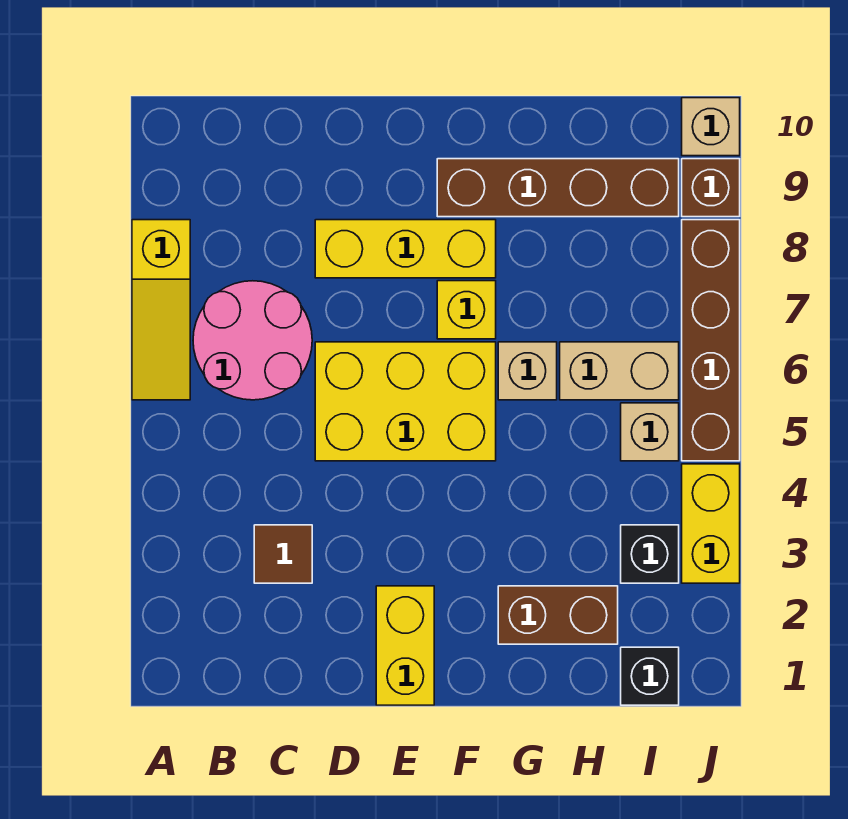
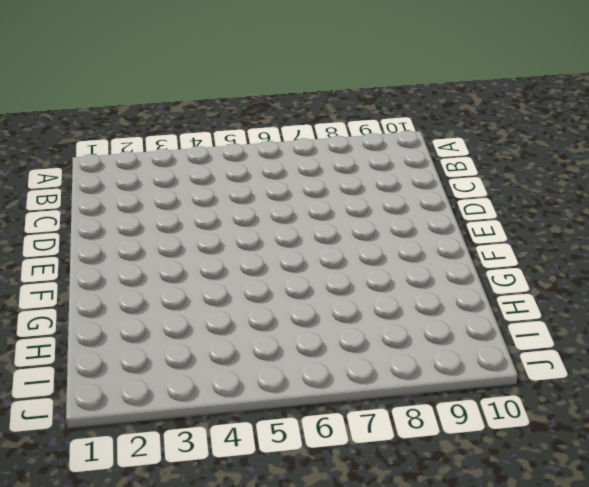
none -> yellow slope A6:A8 level 1 top 8
none -> pink round brick B6:C7 level 1
none -> brown tile C3 level 1

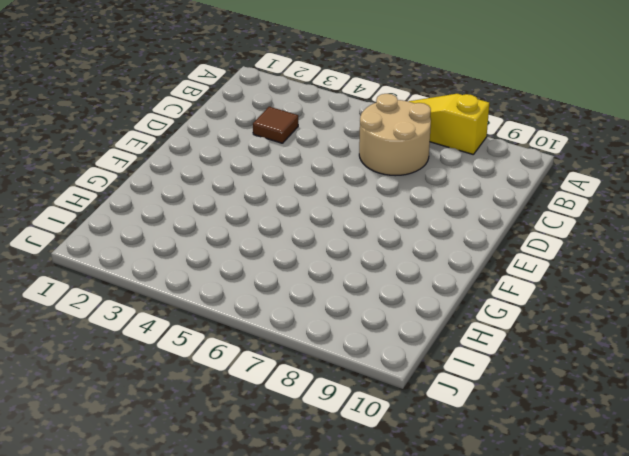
tan round brick B6:C7 level 1 -> pink round brick B6:C7 level 1
none -> yellow brick D5:F6 level 1
none -> yellow brick D8:F8 level 1
none -> yellow brick E1:E2 level 1

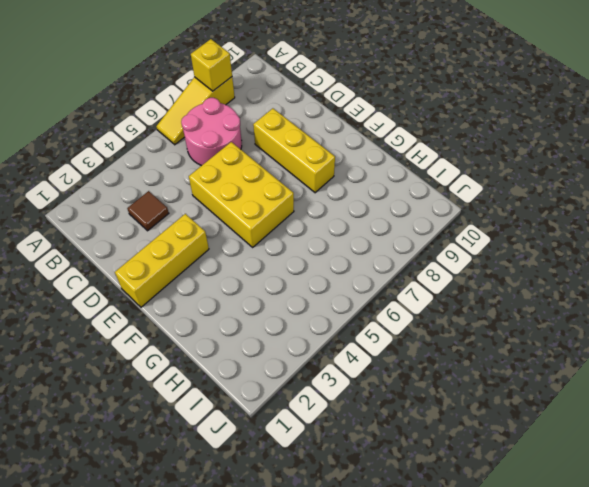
yellow brick A8 level 2 -> yellow brick F7 level 1
yellow brick E1:E3 level 1 -> yellow brick E1:E2 level 1
none -> brown brick F9:I9 level 1
none -> brown brick G2:H2 level 1
none -> tan brick G6 level 1

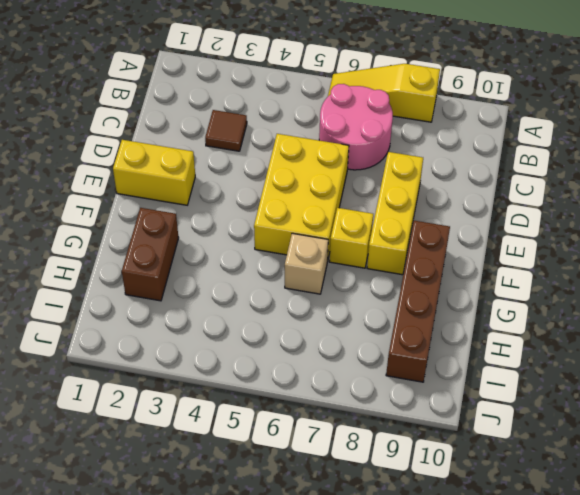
none -> tan brick H6:I6 level 1
none -> black brick I1 level 1
none -> black brick I3 level 1

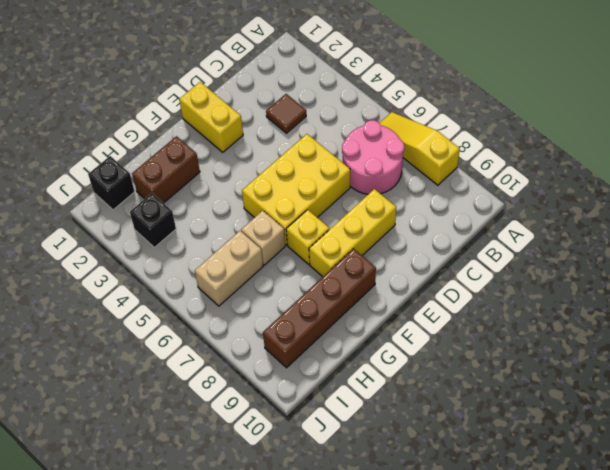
none -> tan brick I5 level 1
none -> yellow brick J3:J4 level 1
none -> brown brick J5:J8 level 1

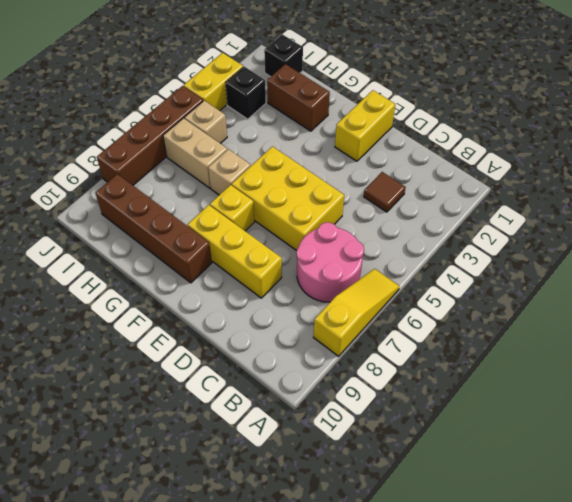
none -> brown brick J9 level 1
none -> tan brick J10 level 1

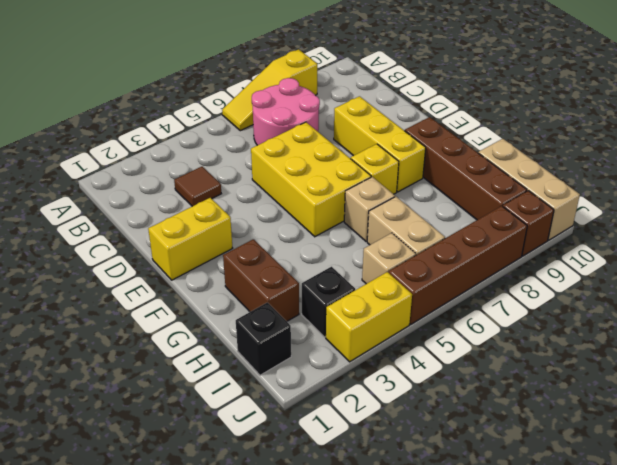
tan brick H10:J10 level 1 -> tan brick J10 level 1

